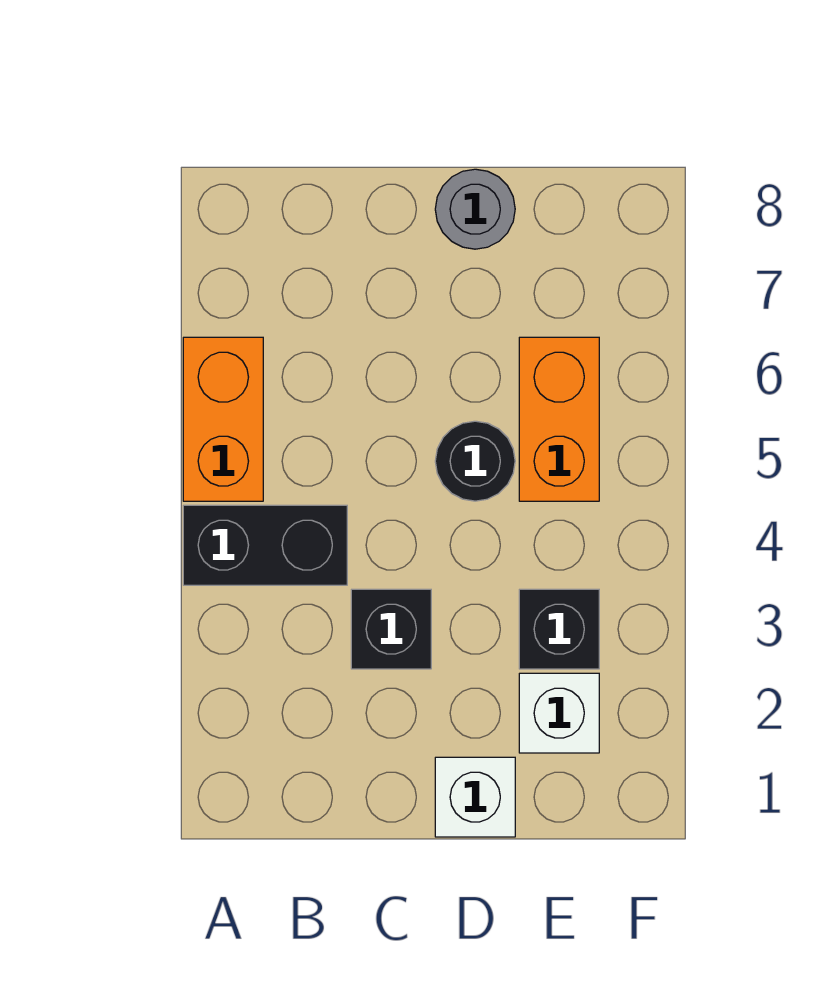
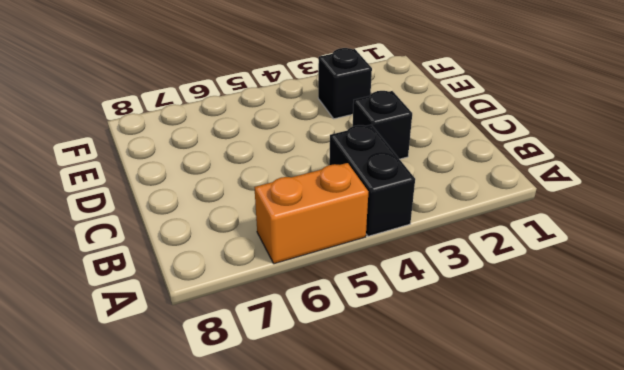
none -> white brick D1 level 1
none -> black round brick D5 level 1

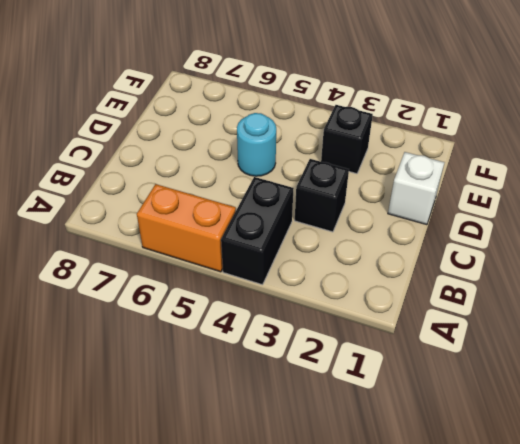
cyan round brick D5 level 1 -> black round brick D5 level 1
none -> grey round brick D8 level 1
none -> white brick E2 level 1

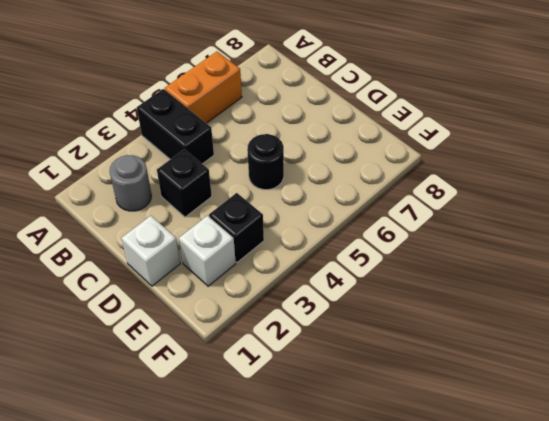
grey round brick B2 level 1 -> grey round brick D8 level 1
none -> orange brick E5:E6 level 1

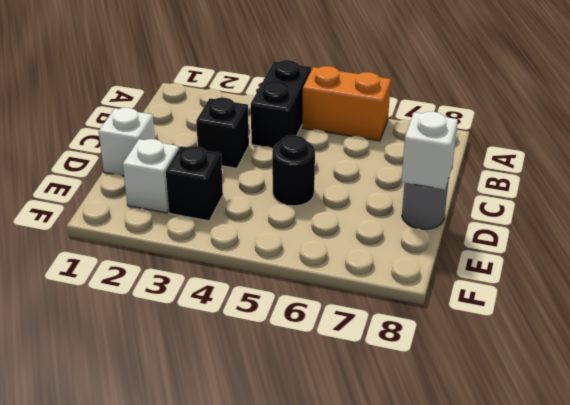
white brick D8 level 2 -> none
none -> orange brick E5:E6 level 1

